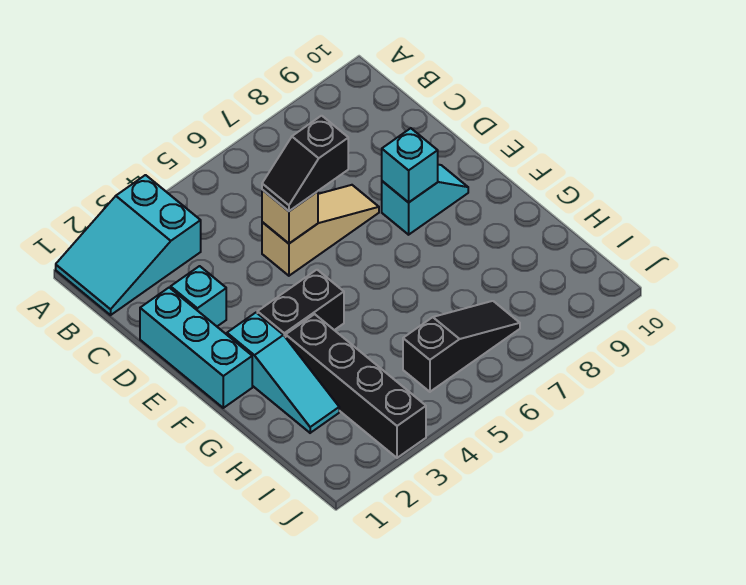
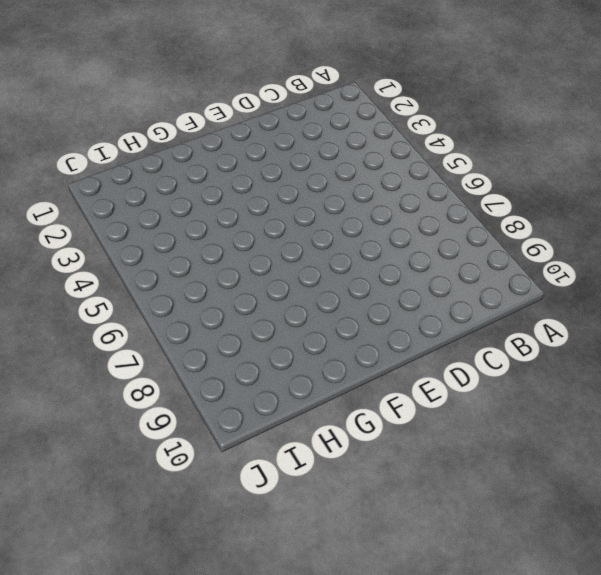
none -> cyan slope A1:B3 level 1 top 3
none -> cyan brick D1:F1 level 1
none -> cyan brick D2 level 1

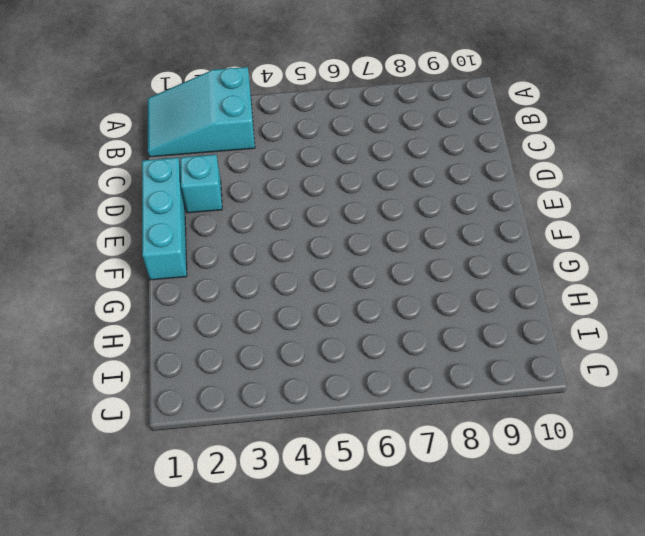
none -> tan slope D5:D7 level 1 top 5
none -> cyan slope E8:E9 level 1 top 8
none -> cyan slope F2:H2 level 1 top F

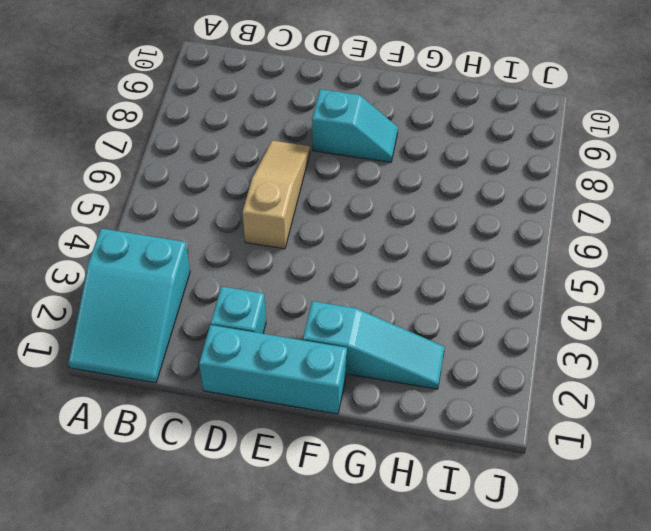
cyan slope E8:F8 level 1 top E -> cyan slope E8:E9 level 1 top 8
none -> black brick F3:F4 level 1
none -> black brick G3:J3 level 1
none -> black slope I5:I7 level 1 top 5

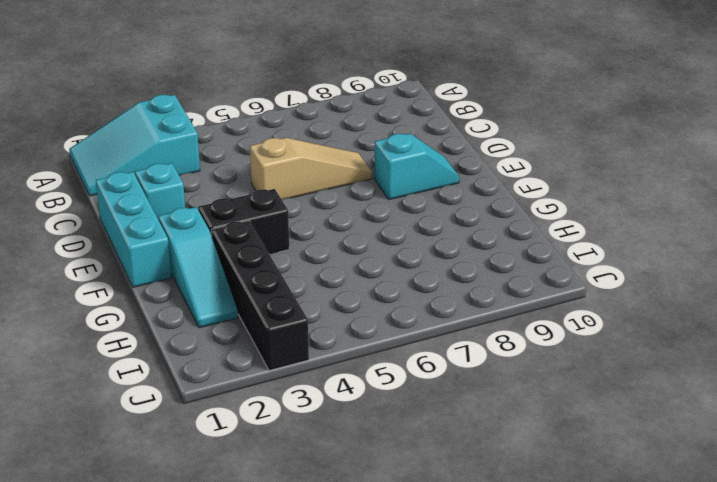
none -> black slope I5:I7 level 1 top 5
none -> tan brick D5 level 2
none -> cyan brick E8 level 2

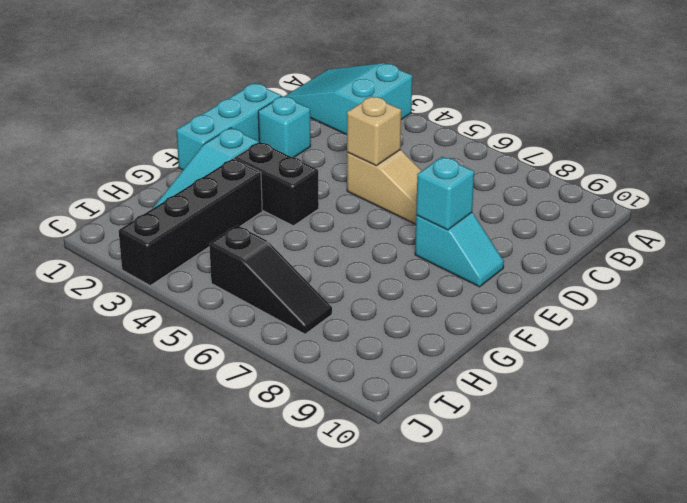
none -> black slope D5:D6 level 3 top 6

